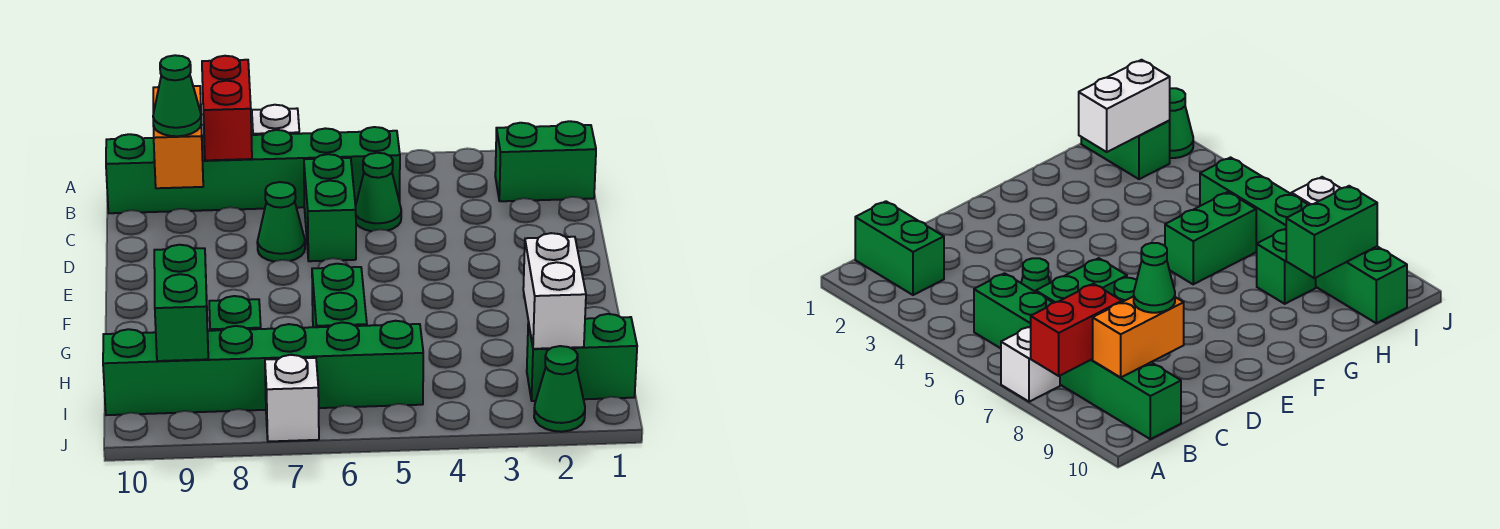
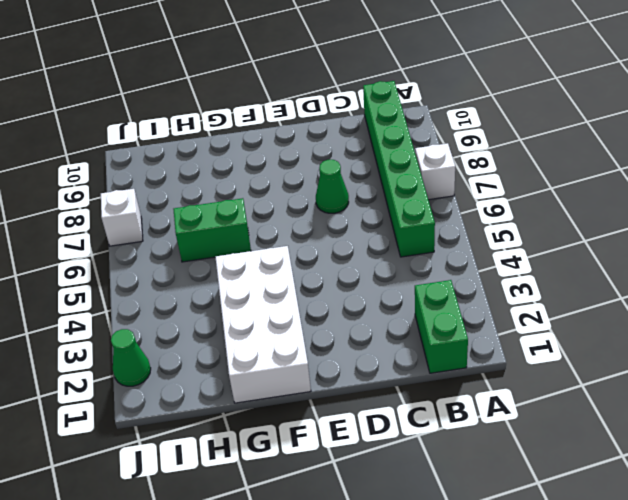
white brick F1:G4 level 1 -> none
none -> green cone C5 level 1
none -> green brick C6:D6 level 1
none -> green brick H8 level 1

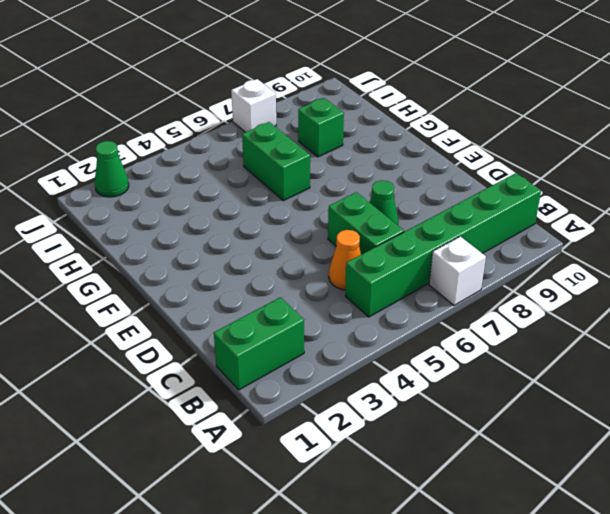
orange cone C5 level 1 -> green cone C5 level 1
none -> green brick I1:I2 level 1
none -> green brick I5:I10 level 1
none -> red brick A8:B8 level 2

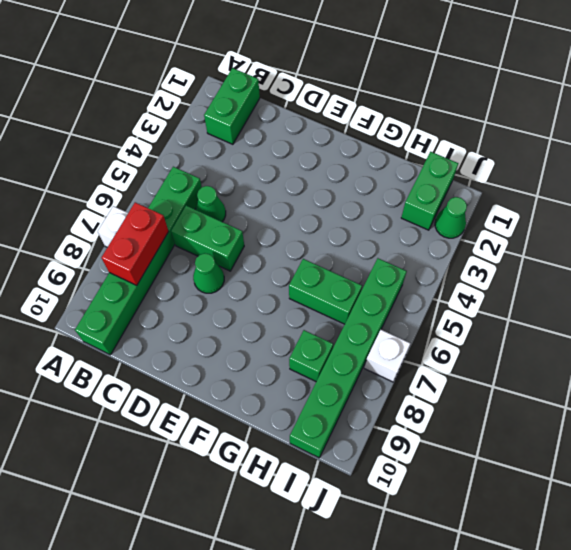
red brick B7:B8 level 2 -> red brick A8:B8 level 2
none -> orange brick B9:C9 level 2
none -> white brick H2:I2 level 2
none -> green brick H9:I9 level 2

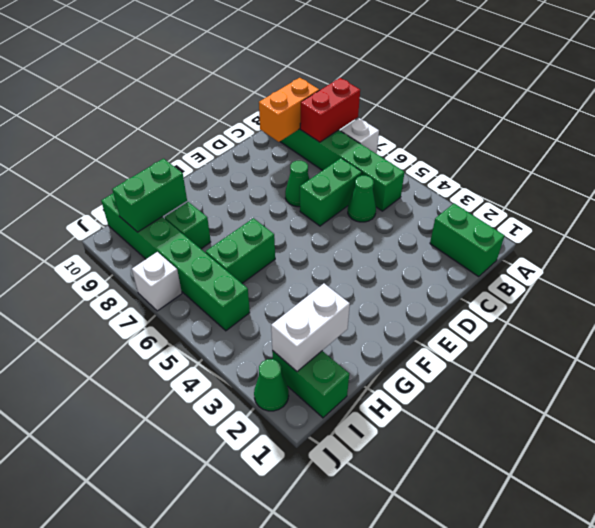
none -> green cone C9 level 3

